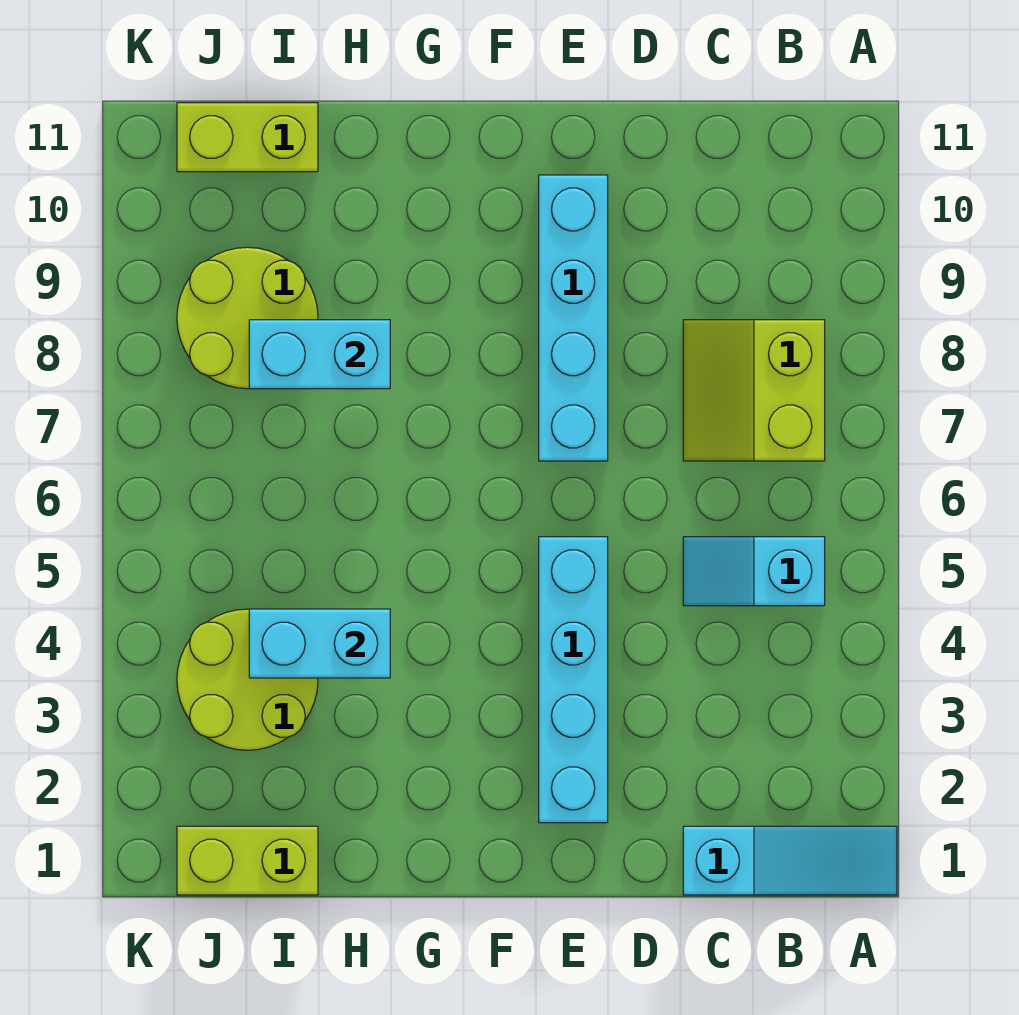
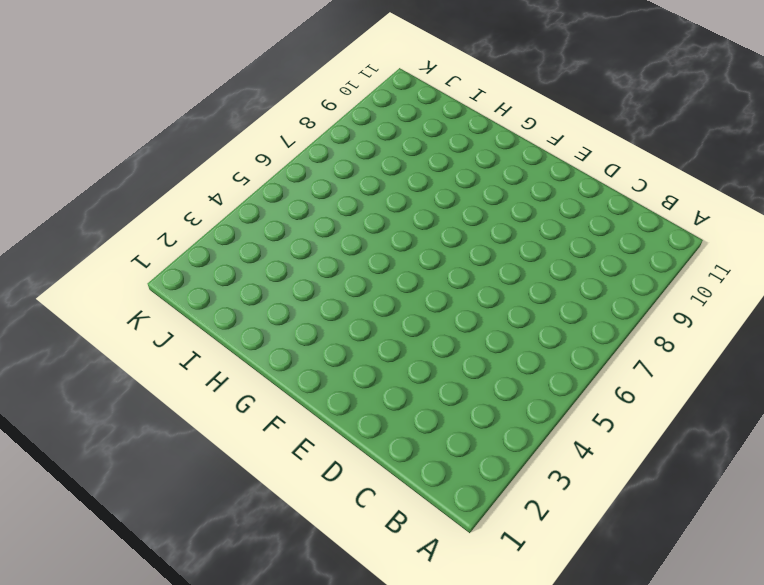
none -> cyan slope A1:C1 level 1 top C
none -> cyan slope B5:C5 level 1 top B

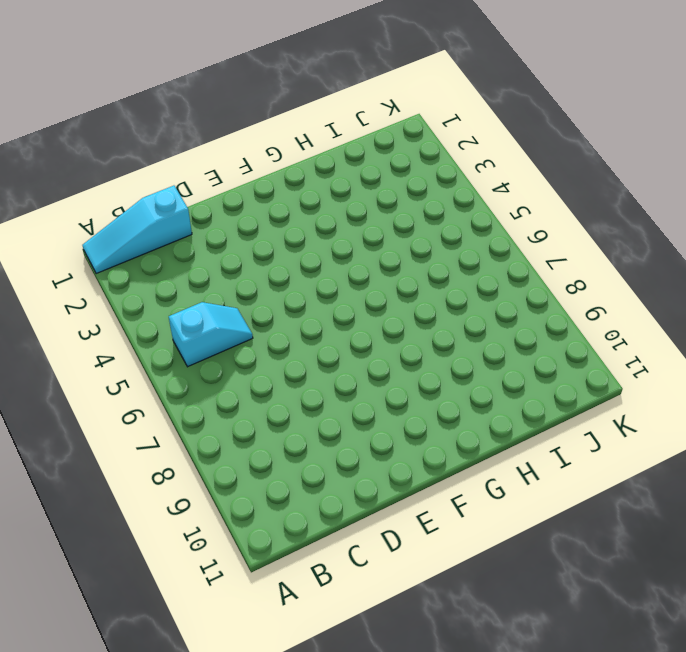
none -> lime slope B7:C8 level 1 top B
none -> cyan brick E2:E5 level 1

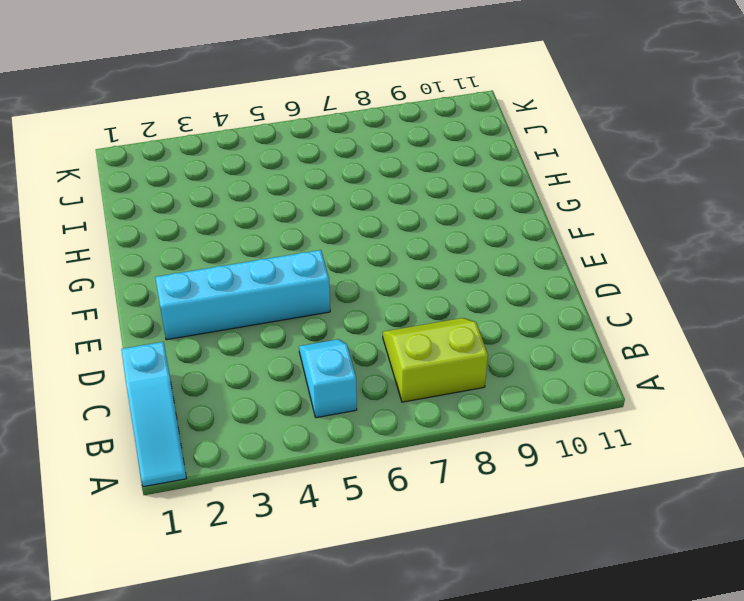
none -> cyan brick E7:E10 level 1
none -> lime brick I1:J1 level 1

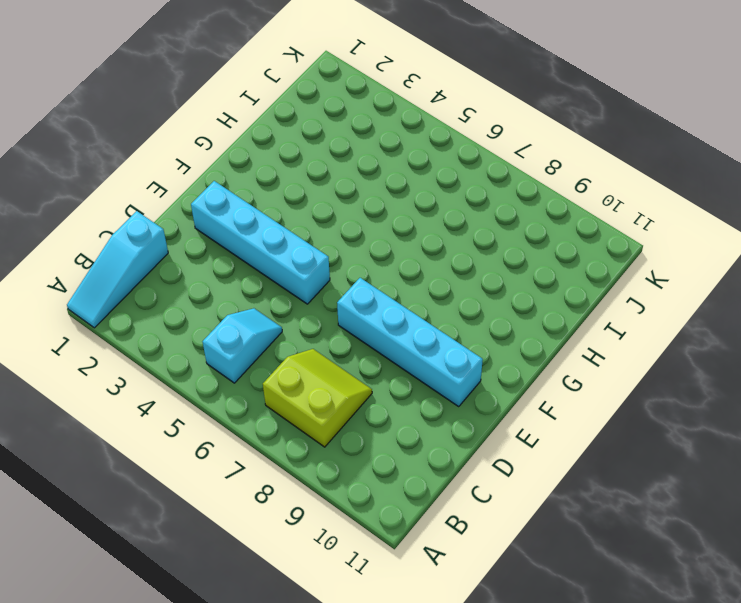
none -> lime brick I1:J1 level 1
none -> lime round brick I3:J4 level 1

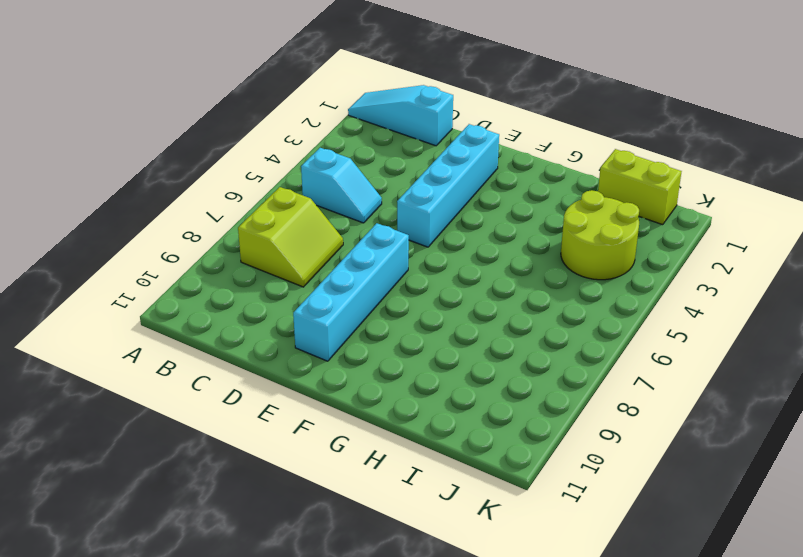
none -> lime round brick I8:J9 level 1
none -> lime brick I11:J11 level 1

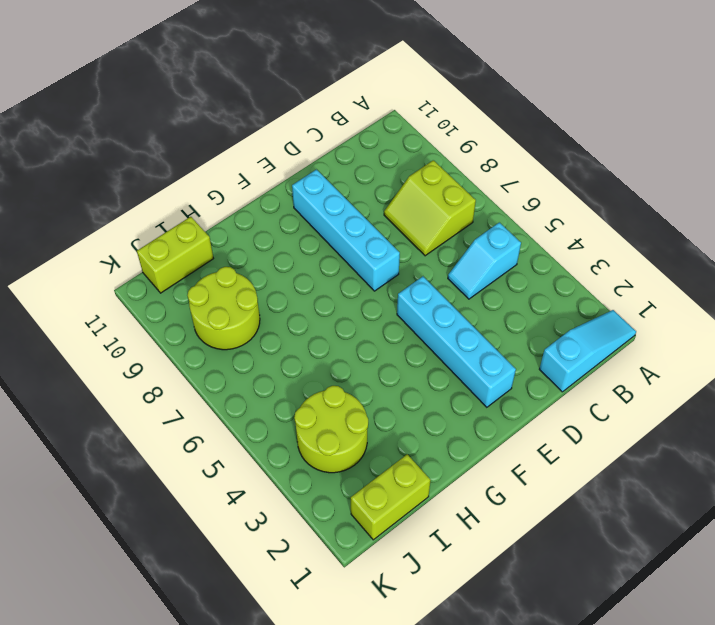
none -> cyan brick H4:I4 level 2
none -> cyan brick H8:I8 level 2

